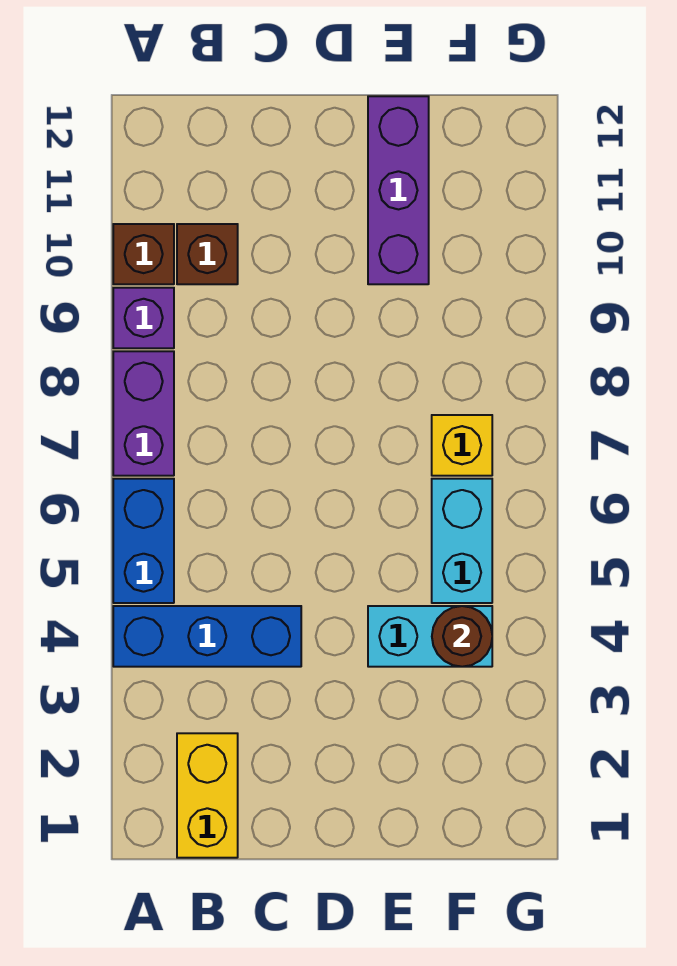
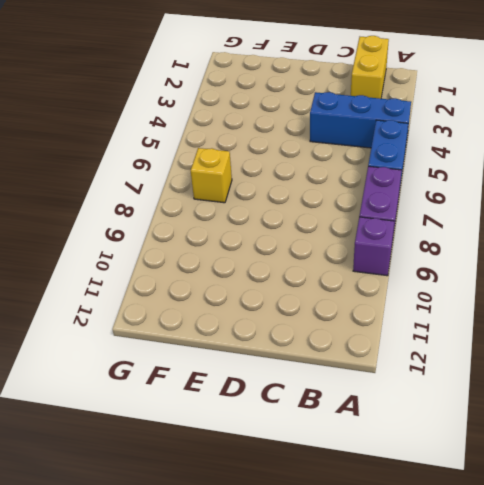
none -> brown brick A10 level 1
none -> brown brick B10 level 1
none -> cyan brick E4:F4 level 1

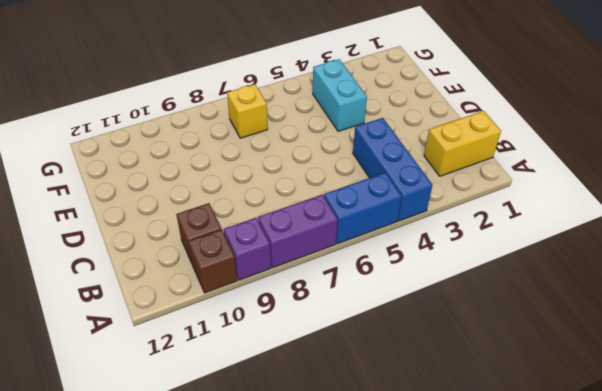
none -> purple brick E10:E12 level 1
none -> cyan brick F5:F6 level 1
none -> brown round brick F4 level 2

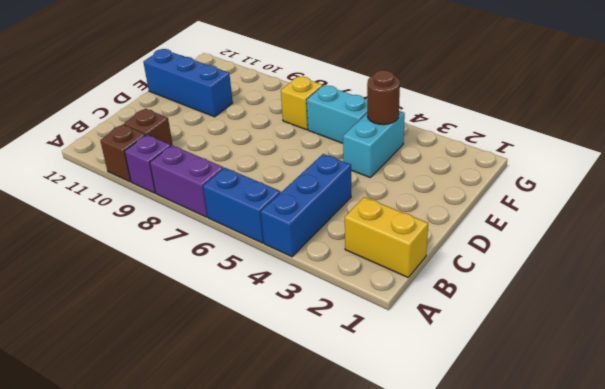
blue brick E10:E12 level 1 -> purple brick E10:E12 level 1

